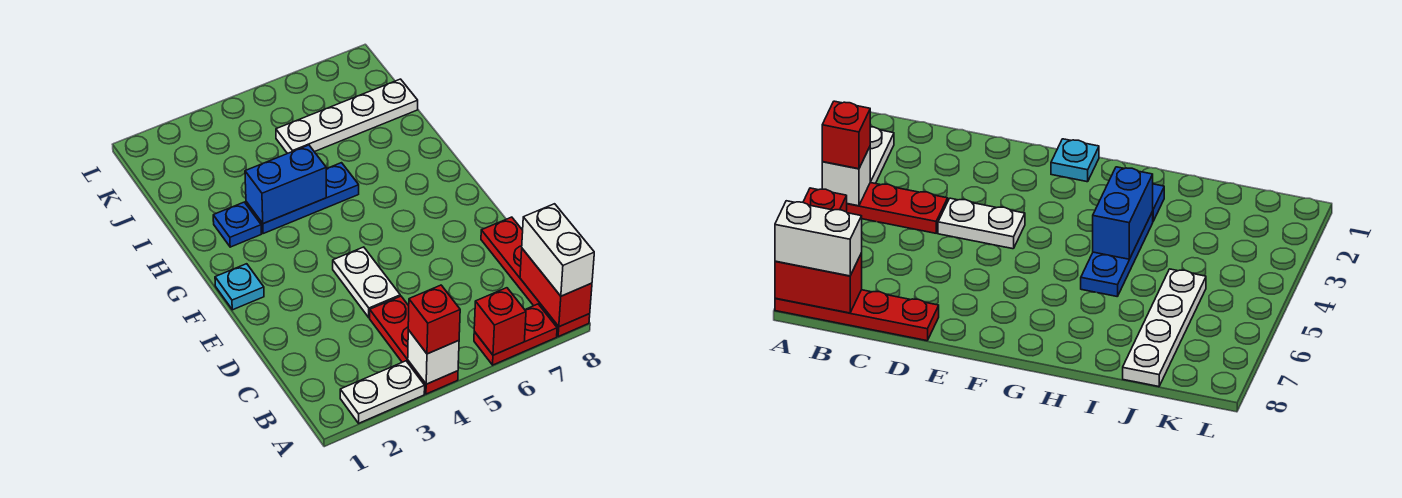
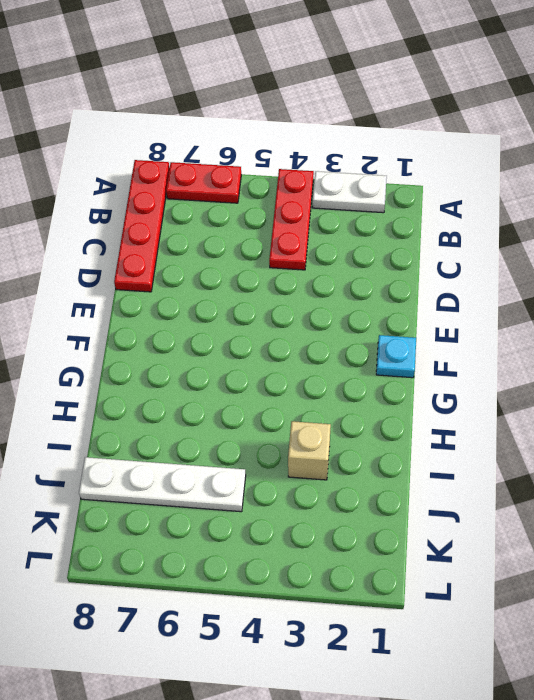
tan brick I3 level 1 -> none
none -> white plate D4:E4 level 1
none -> blue plate H2 level 1
none -> blue plate H3:H5 level 1

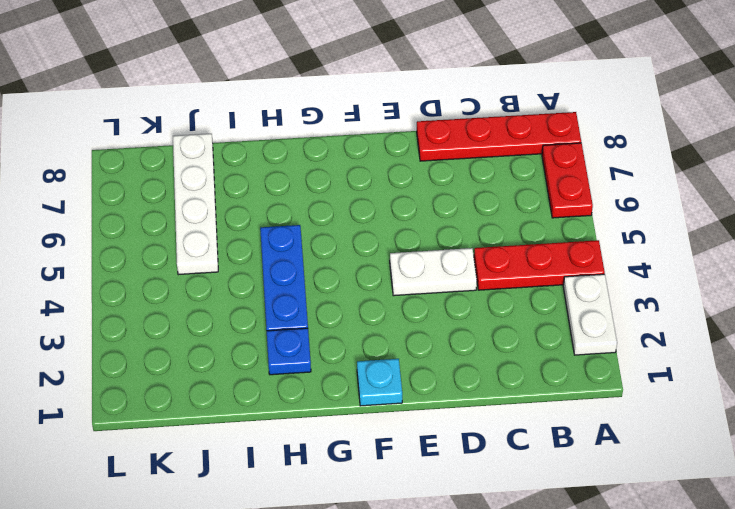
none -> white brick A4 level 2
none -> red brick A6 level 2
none -> red brick A8:B8 level 2

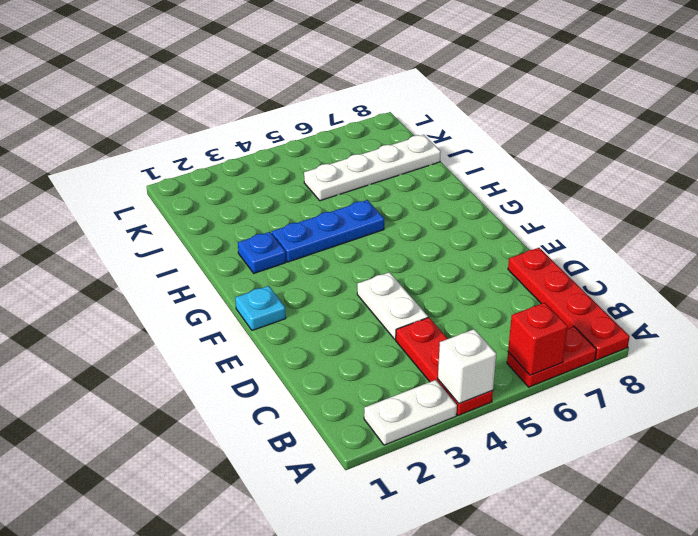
none -> red brick A8:B8 level 2
none -> blue brick H3:H4 level 2
none -> red brick A4 level 3

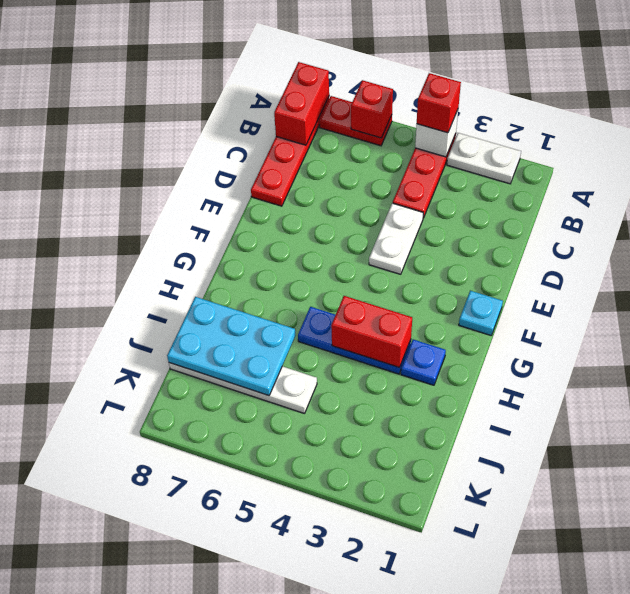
red brick H3:H4 level 2 -> blue brick H3:H4 level 2
cyan plate I6:J8 level 2 -> none
none -> white brick A8:B8 level 3

